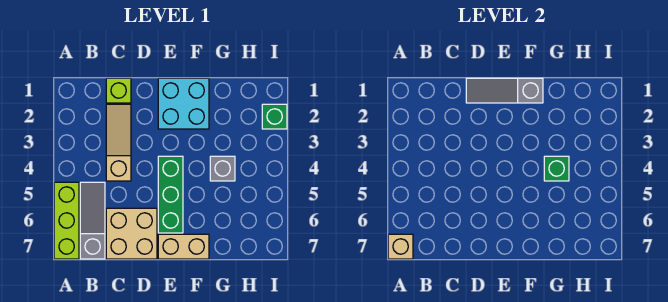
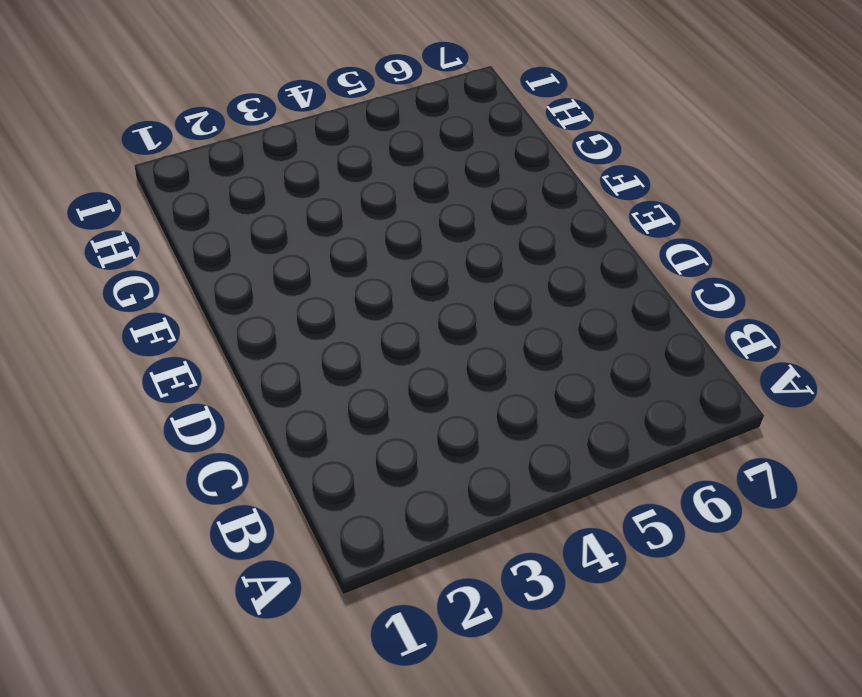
none -> lime brick A5:A7 level 1
none -> grey slope B5:B7 level 1 top 7
none -> lime brick C1 level 1

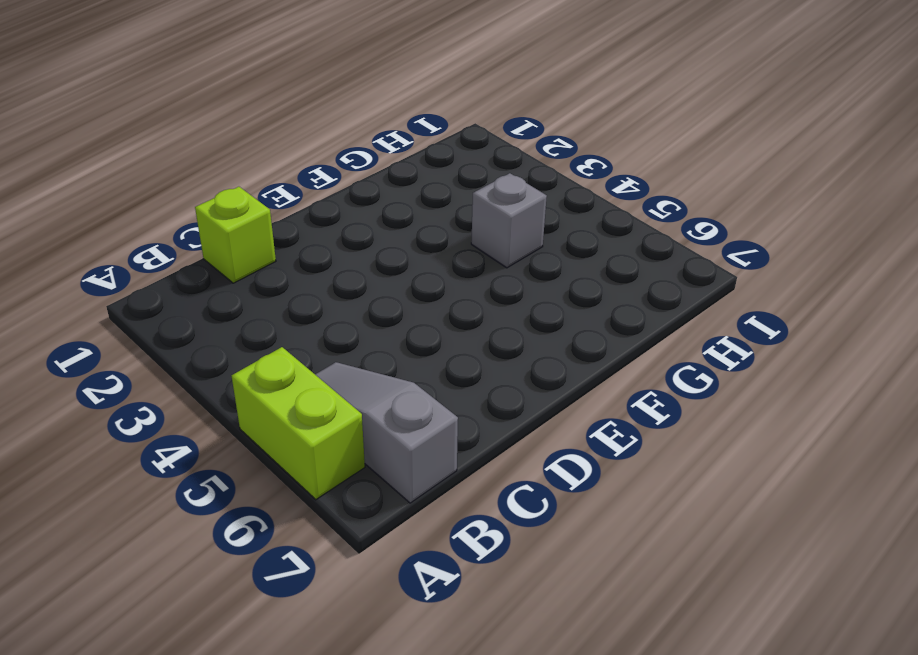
lime brick A5:A6 level 1 -> lime brick A5:A7 level 1
none -> tan slope C2:C4 level 1 top 4
none -> tan brick C6:D7 level 1
none -> cyan brick E1:F2 level 1

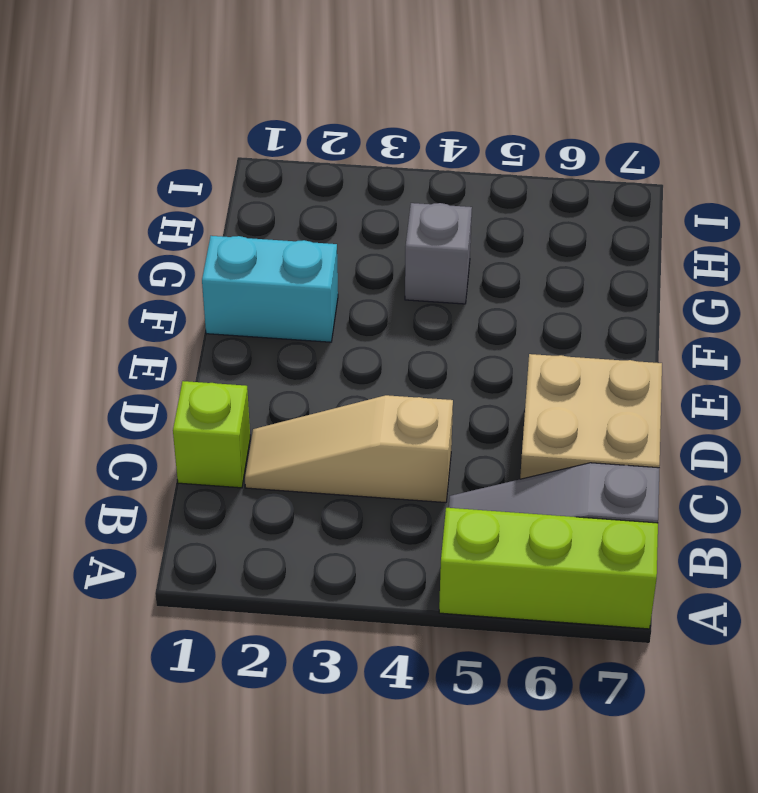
cyan brick F1:F2 level 1 -> cyan brick E1:F2 level 1
none -> green brick E4:E6 level 1
none -> tan brick E7:F7 level 1
none -> green brick I2 level 1

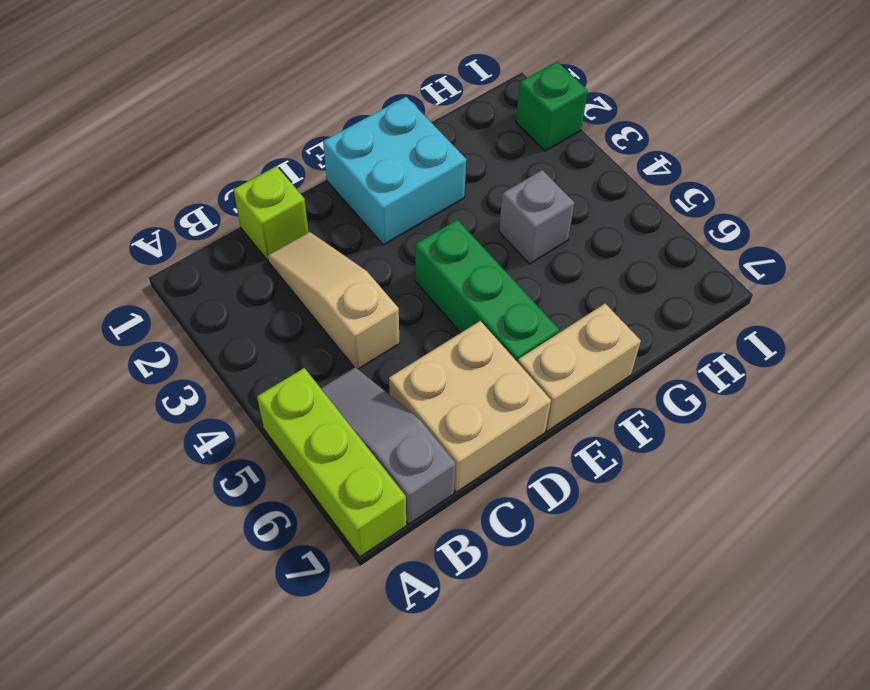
none -> tan brick A7 level 2
none -> grey slope D1:F1 level 2 top F
none -> green brick G4 level 2

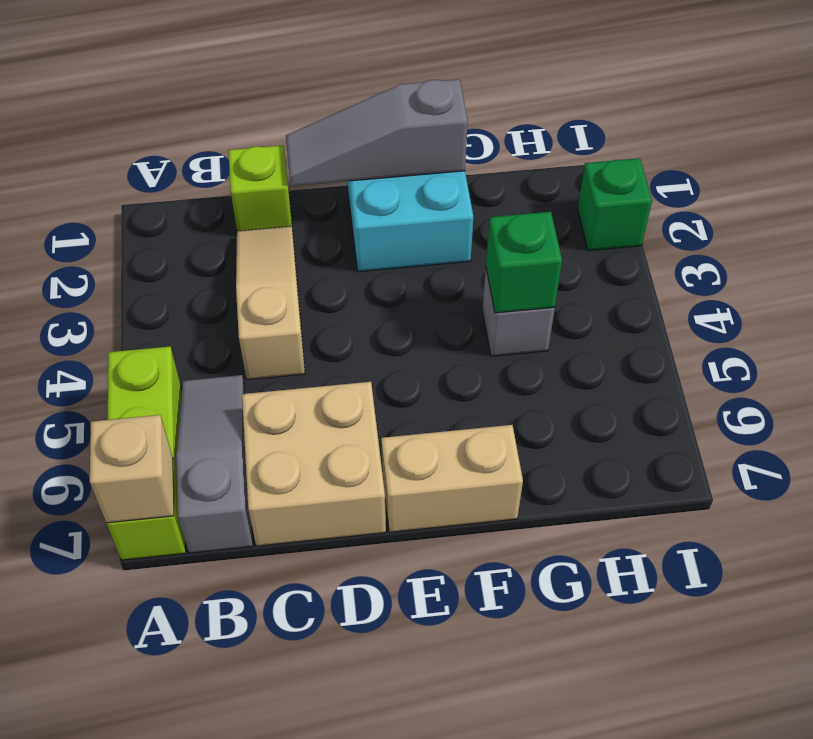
none -> green brick E4:E6 level 1

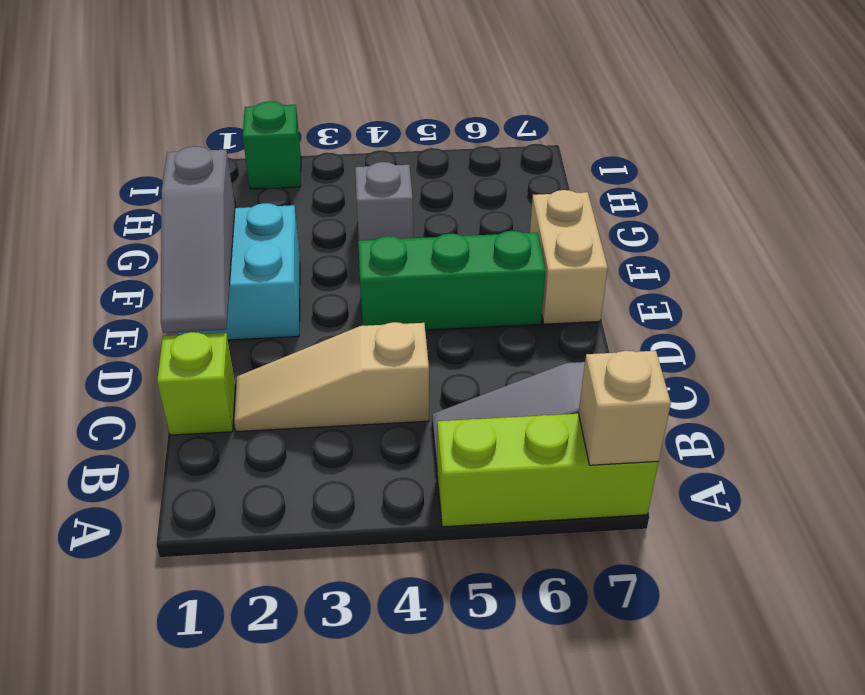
none -> tan brick C6:D7 level 1
none -> green brick G4 level 2

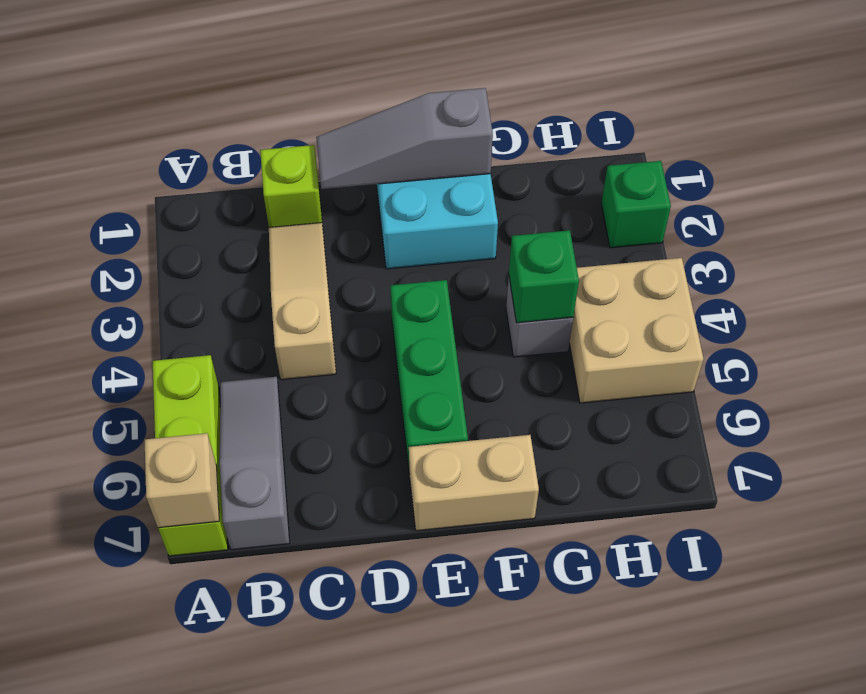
tan brick H4:I5 level 1 -> tan brick C6:D7 level 1

